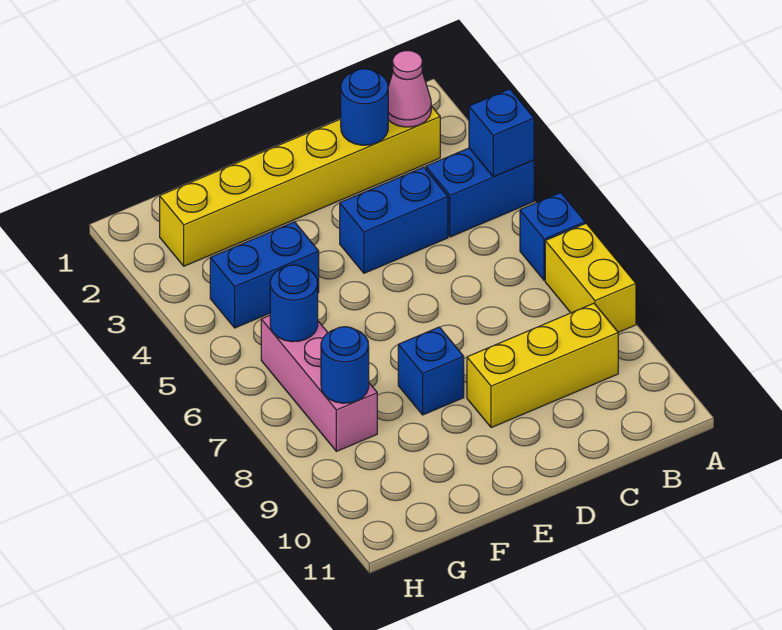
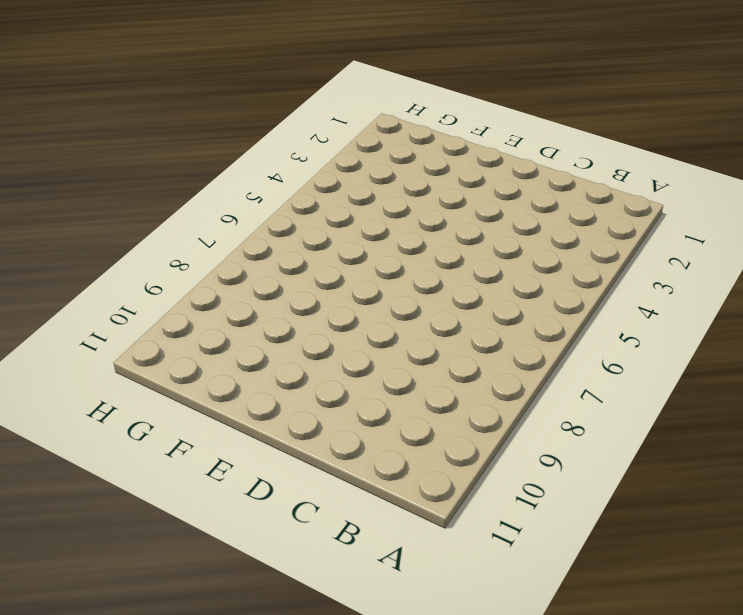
none -> blue brick A4:B4 level 1
none -> blue brick A6 level 1
none -> yellow brick A7:A8 level 1

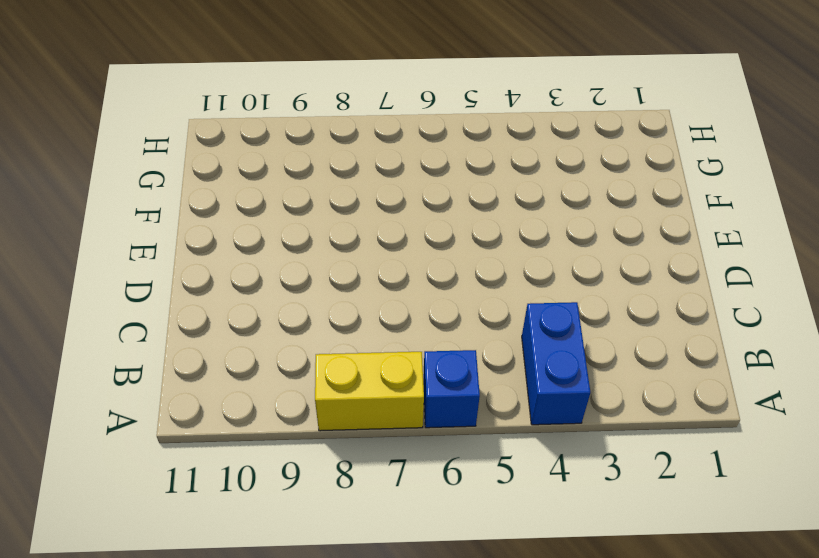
none -> yellow brick B2:G2 level 1
none -> yellow brick B9:D9 level 1
none -> blue brick C4:D4 level 1

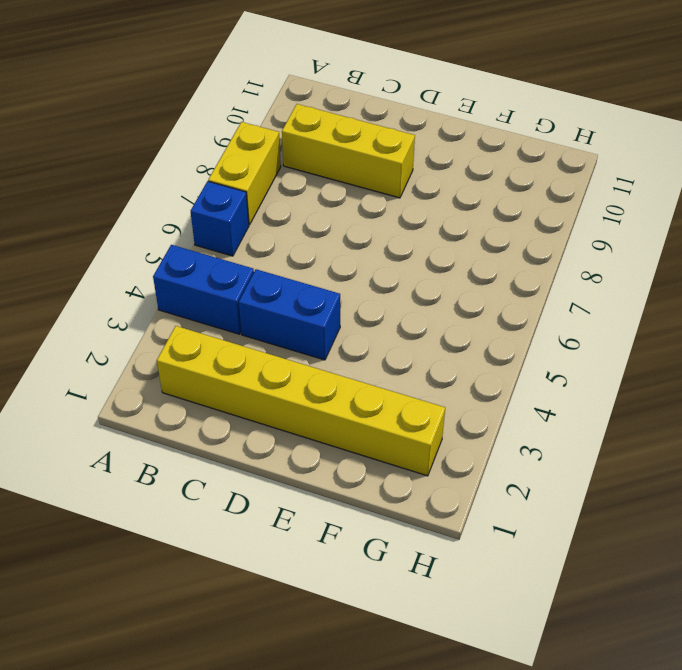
none -> blue brick E8 level 1
none -> blue brick F4:G4 level 1
none -> pink brick G6:G8 level 1

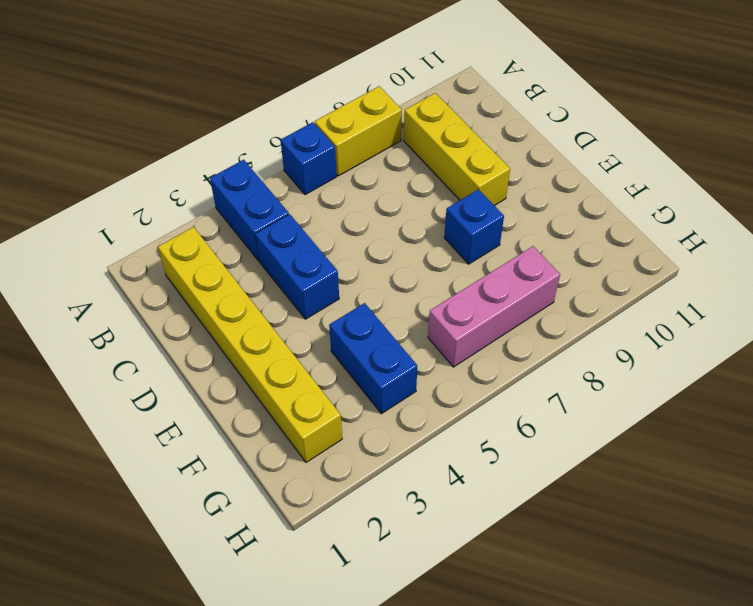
none -> blue brick A4 level 2
none -> pink cone B2 level 2
none -> blue round brick C2 level 2

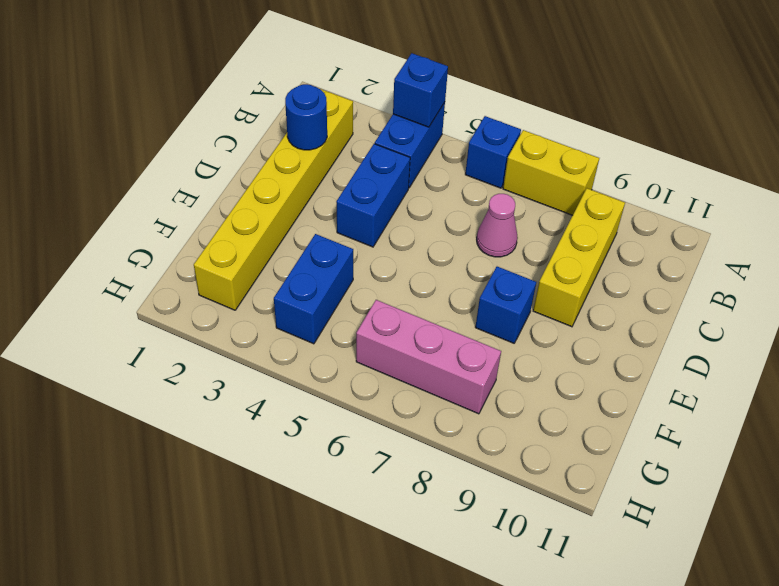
pink cone C7 level 1 -> pink cone B2 level 2
none -> blue round brick G6 level 2
none -> blue round brick G8 level 2

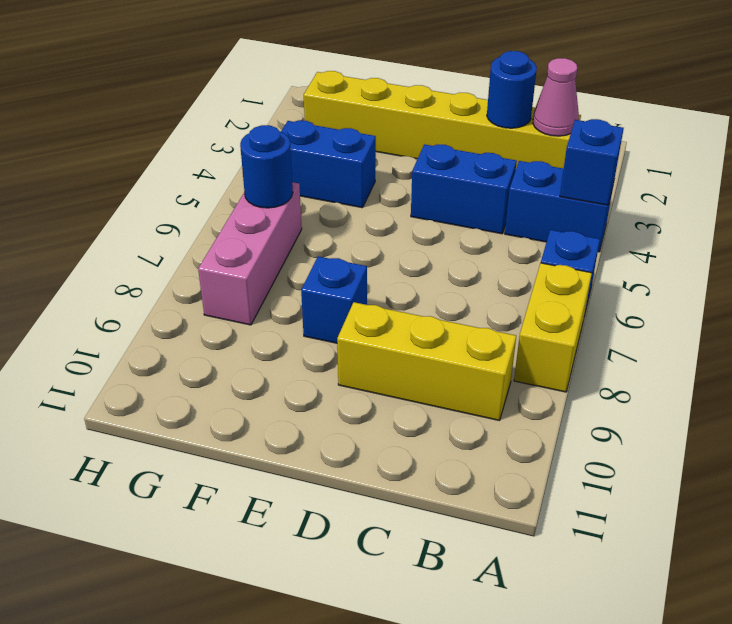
none -> blue round brick G8 level 2

